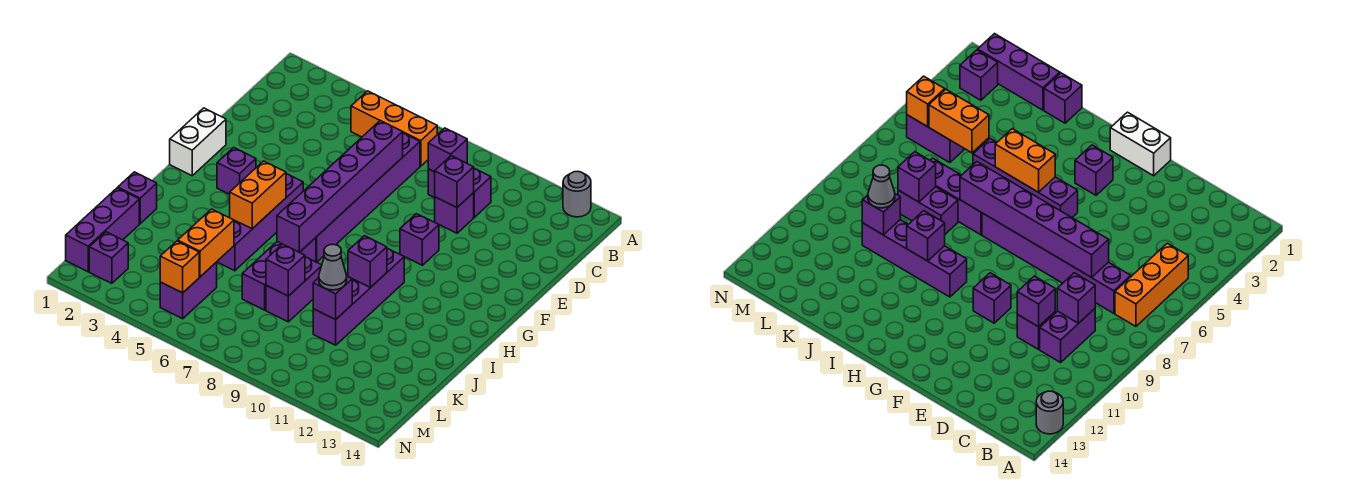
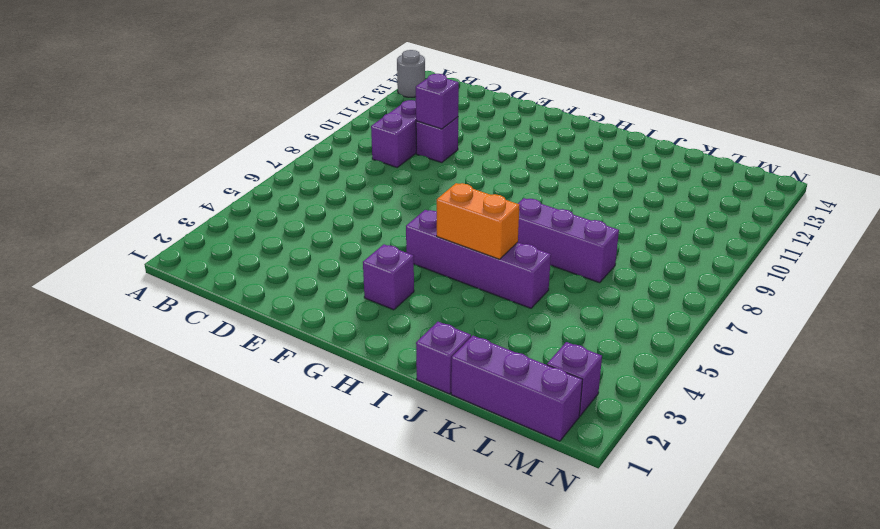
none -> orange brick B5:B7 level 1
none -> purple brick C7:H7 level 1
none -> white brick F1:G1 level 1

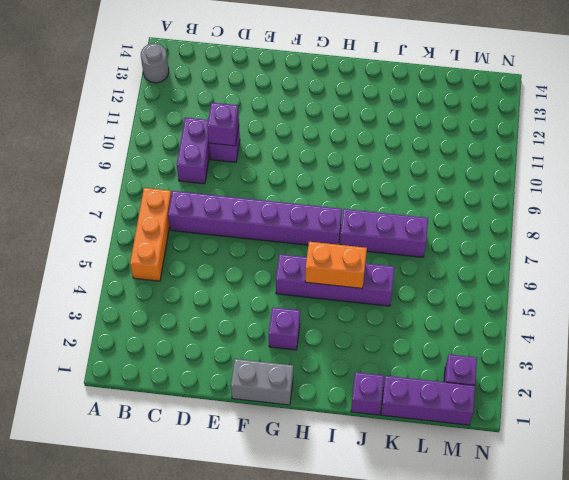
grey brick F1:G1 level 1 -> white brick F1:G1 level 1
none -> purple brick F10 level 1
none -> purple brick H10:K10 level 1
none -> purple brick J8:K8 level 1

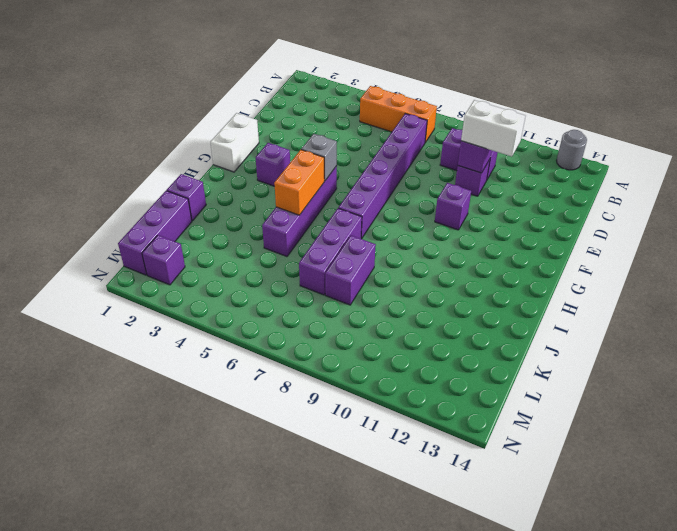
white brick D10:D11 level 3 -> none
grey brick G5 level 2 -> none
none -> purple brick H10:K10 level 1
none -> purple brick L5:M5 level 1
none -> purple brick C9 level 2

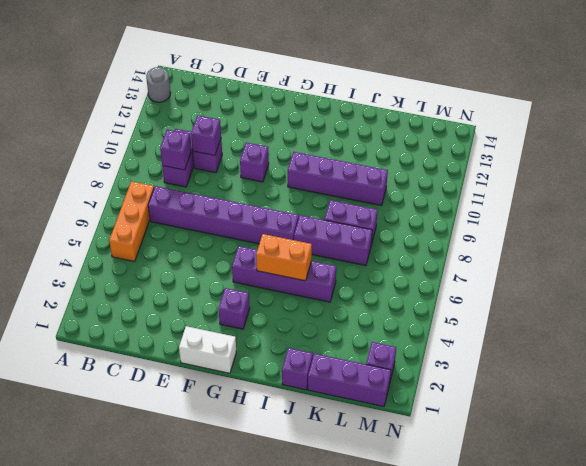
none -> purple brick L5:M5 level 1
none -> purple brick D7:I7 level 2
none -> purple brick I10 level 2

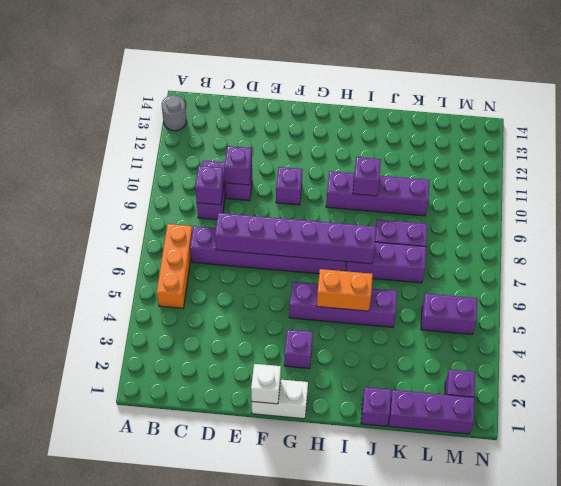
white brick F1 level 2 -> none
none -> orange brick K5:L5 level 2
none -> purple brick K8 level 2
none -> purple brick K10 level 2

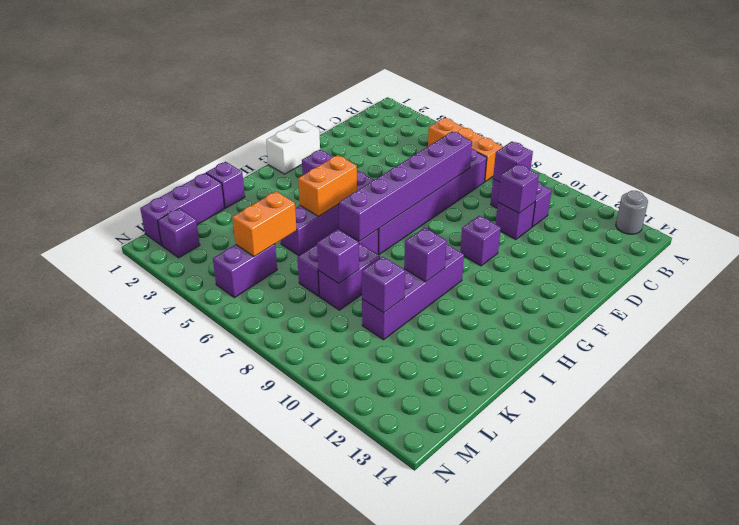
none -> orange brick M5 level 2
none -> grey cone K10 level 3

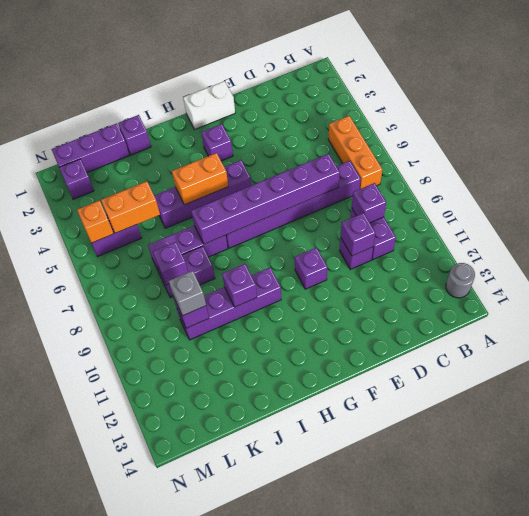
grey brick K10 level 3 -> grey cone K10 level 3

